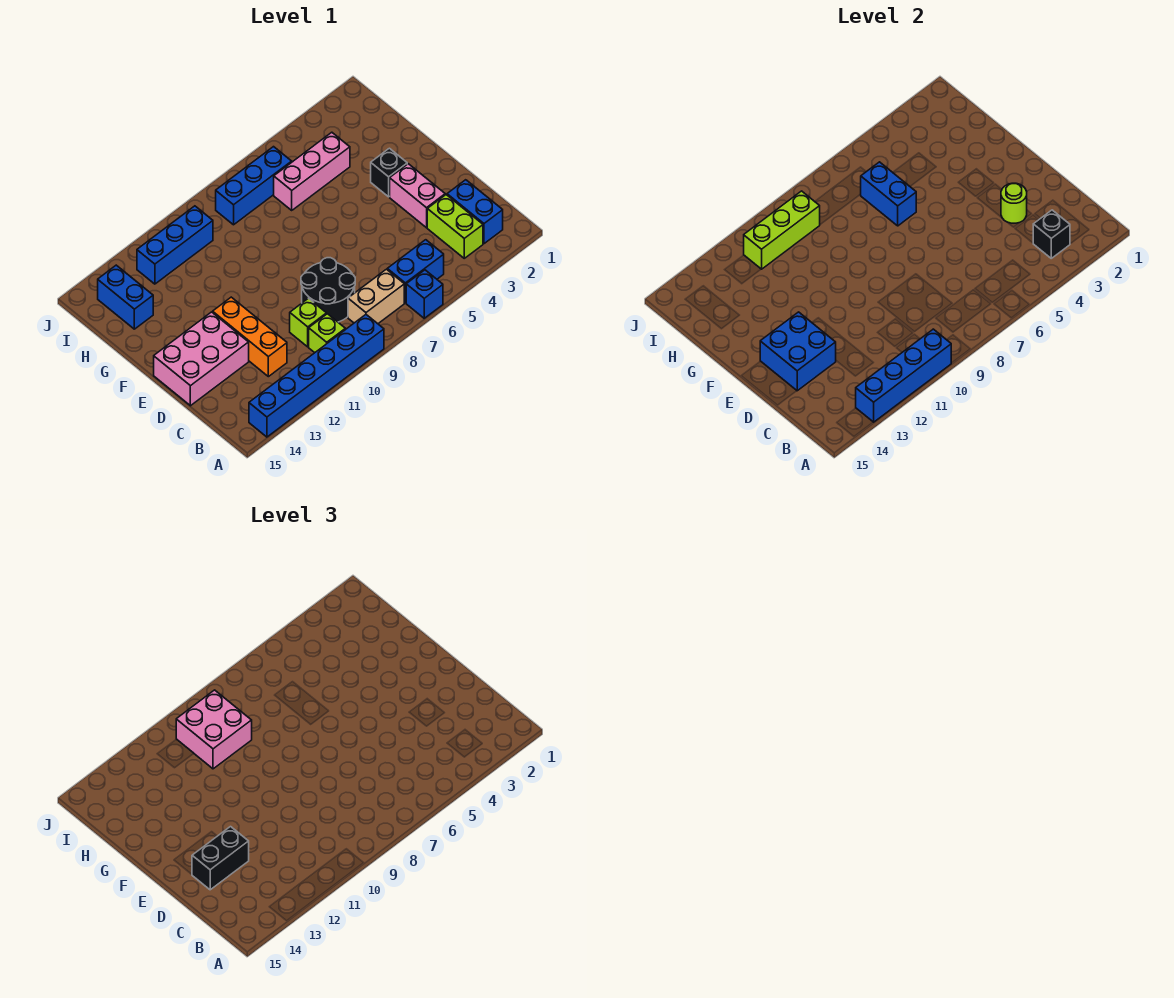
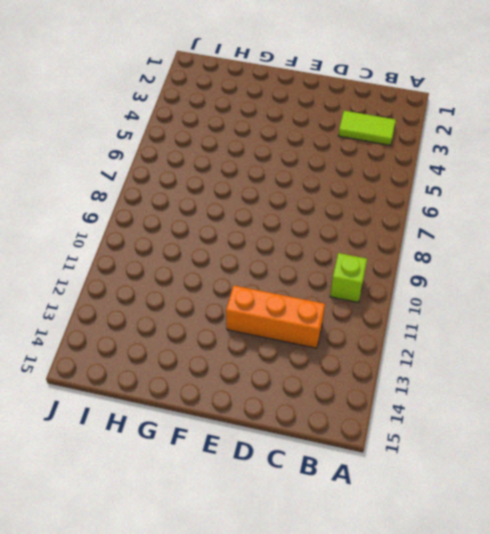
lime tile B3:C3 level 1 -> lime brick B3:C3 level 1
none -> blue brick A6 level 1
none -> blue brick A9:A14 level 1
none -> blue brick B2:C2 level 1

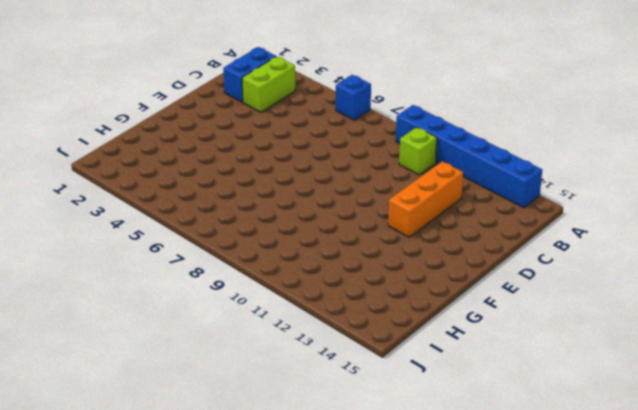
none -> blue brick B5:B6 level 1
none -> tan brick B7:B8 level 1
none -> black round brick C8:D9 level 1

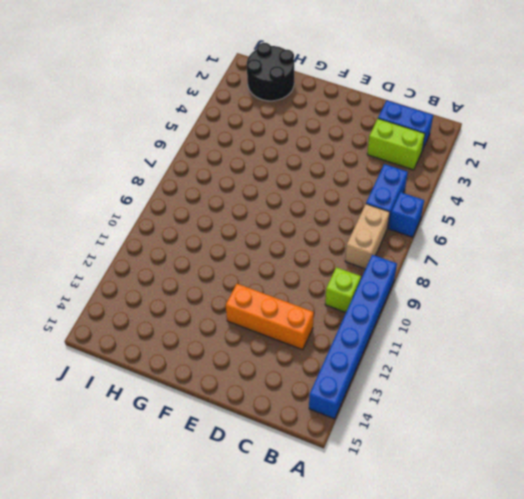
black round brick H1:I2 level 1 -> black round brick C8:D9 level 1
none -> lime brick C10 level 1
none -> pink brick D3:E3 level 1
none -> pink brick D13:E15 level 1

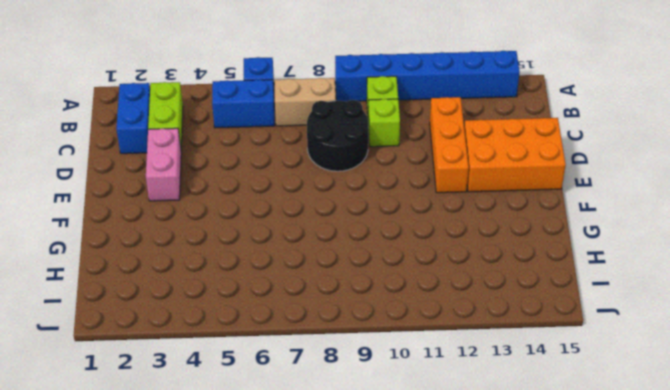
orange brick D13:E15 level 1 -> pink brick D13:E15 level 1
none -> black brick F3 level 1
none -> pink brick H4:H6 level 1
none -> blue brick H14:I14 level 1

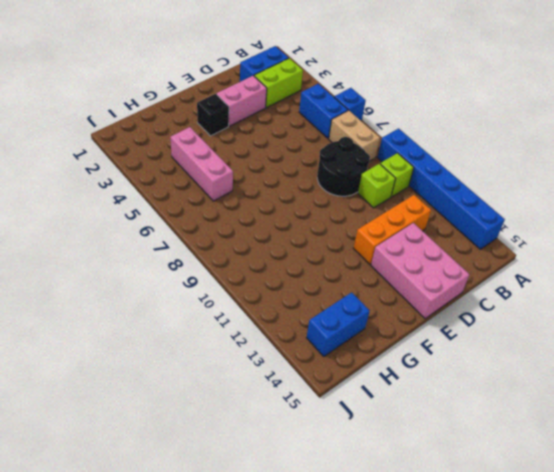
none -> blue brick I6:I8 level 1
none -> blue brick I10:I12 level 1
none -> blue brick A10:A13 level 2

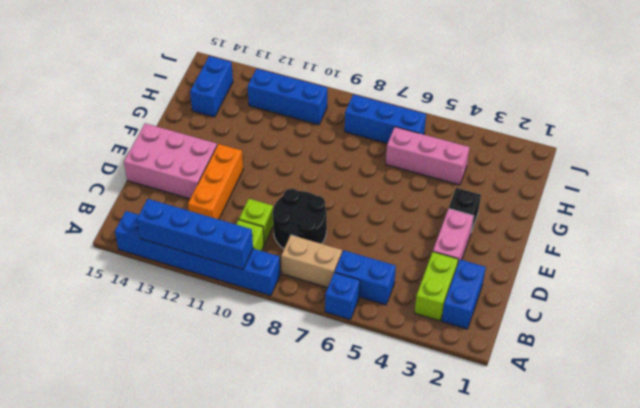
none -> black brick B3 level 2
none -> lime round brick D3 level 2
none -> blue brick D13:E14 level 2

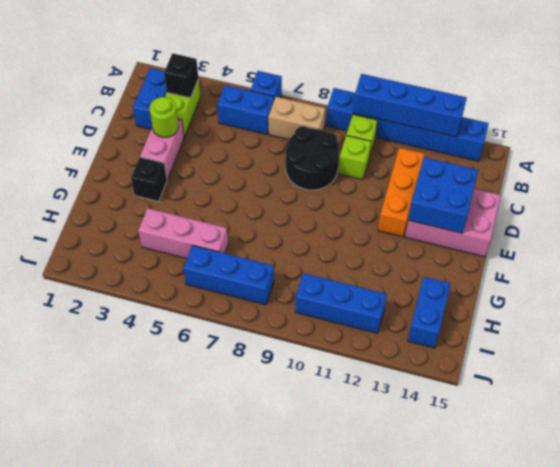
none -> blue brick G6:H6 level 2
none -> lime brick I9:I11 level 2
none -> black brick D13:D14 level 3

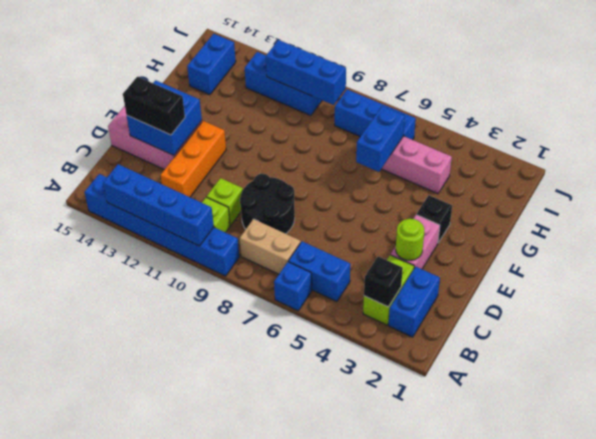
blue brick I9:I11 level 2 -> lime brick I9:I11 level 2
none -> pink brick H9:I10 level 3

